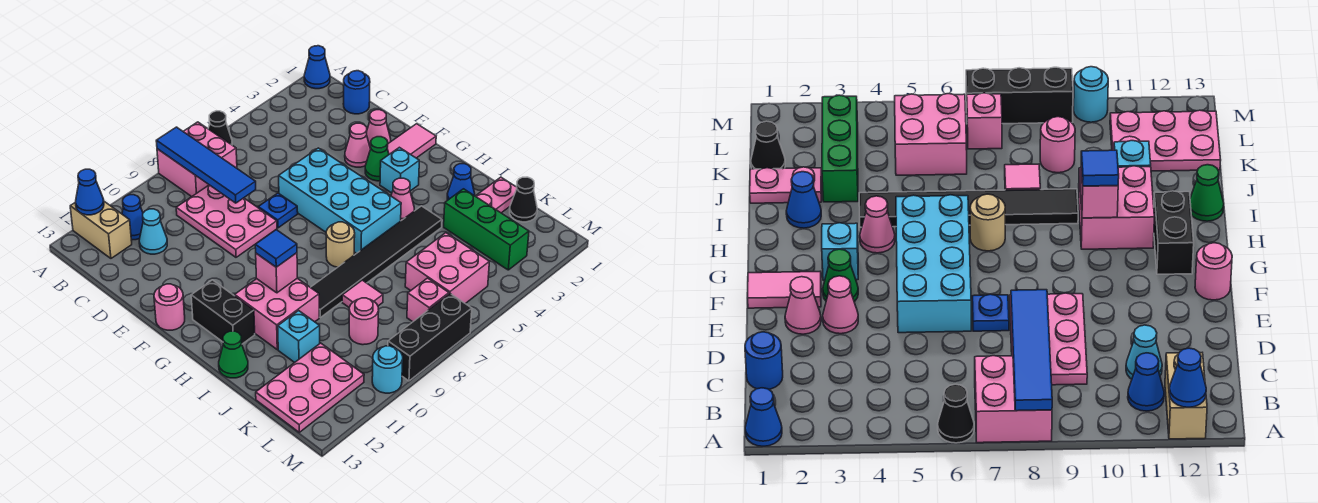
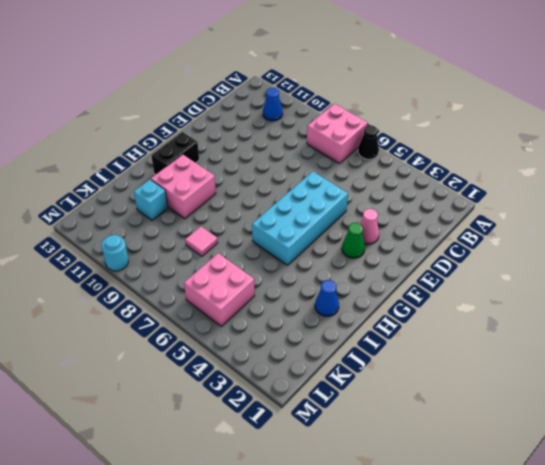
none -> blue cone A1 level 1
none -> tan brick A12:B12 level 1
none -> blue round brick C1 level 1
none -> pink plate C8:E9 level 1

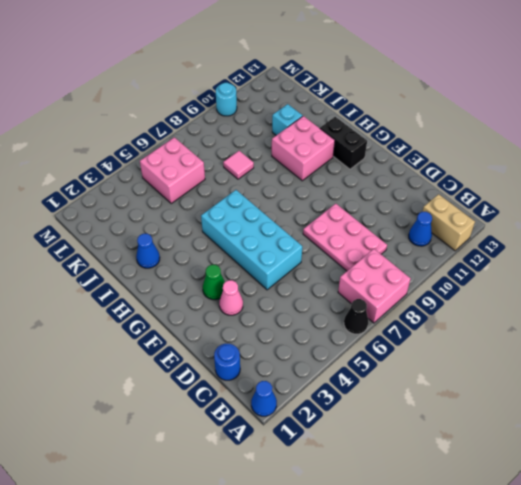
none -> cyan cone C11 level 1
none -> pink cone E2 level 1
none -> blue plate E7 level 1
none -> pink tile F1:F2 level 1

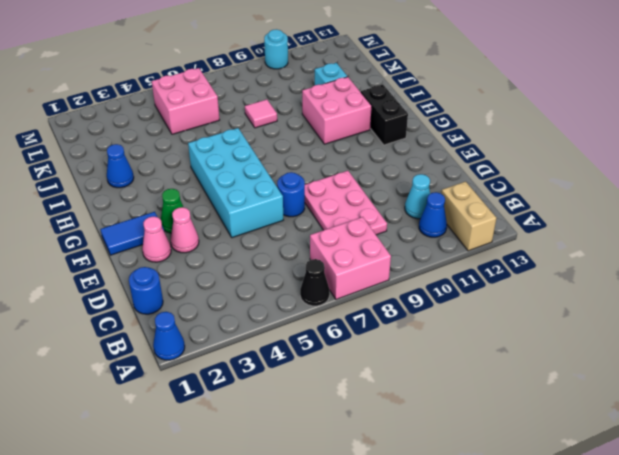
blue round brick E7 level 1 -> blue plate E7 level 1
blue tile F1:F2 level 1 -> pink tile F1:F2 level 1
none -> pink round brick F13 level 1
none -> cyan brick G3 level 1
none -> pink cone H4 level 1
none -> tan round brick H7 level 1

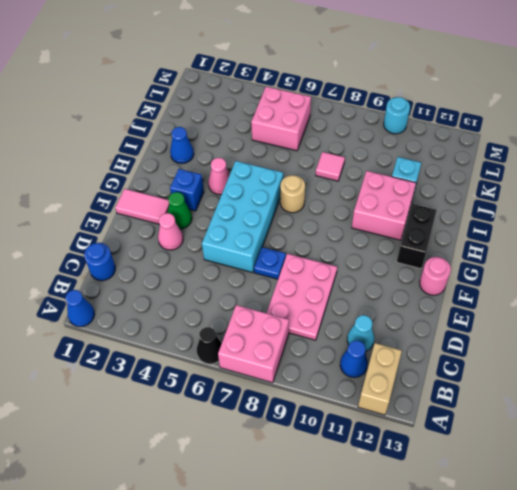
blue brick G3 level 1 -> cyan brick G3 level 1
none -> pink cone E2 level 1
none -> black tile I4:I9 level 1
none -> green cone I13 level 1
none -> pink plate J1:J2 level 1

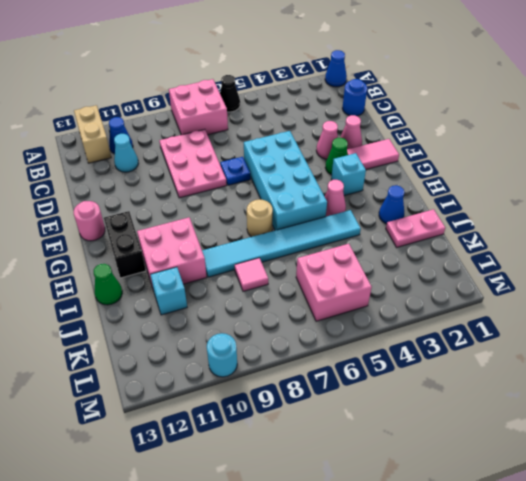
cyan tile I4:I9 level 1 -> black tile I4:I9 level 1
none -> green brick J3:L3 level 1
none -> black cone K1 level 1
none -> pink round brick K9 level 1
none -> pink plate K11:L13 level 1

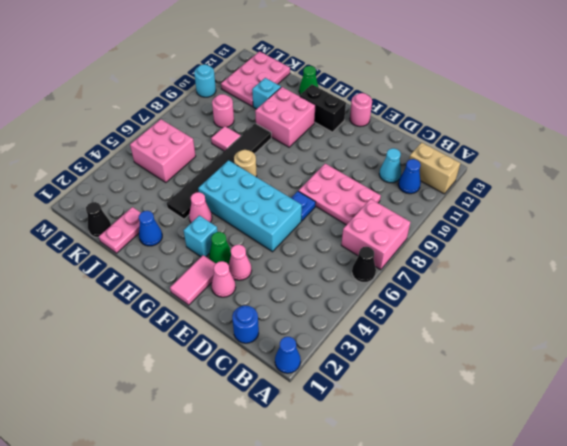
none -> green brick J3:L3 level 1
none -> pink brick L7 level 1
none -> black brick M7:M9 level 1
none -> blue tile A8:D8 level 2

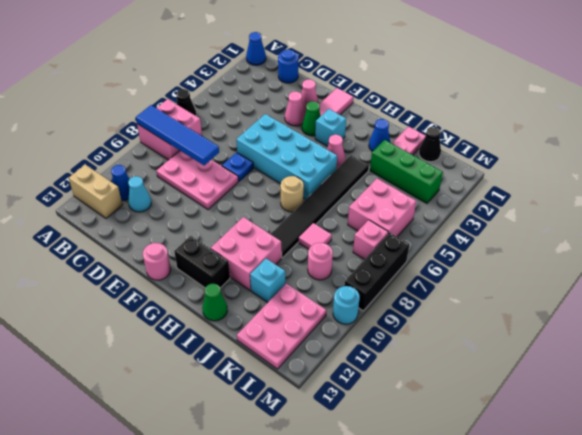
none -> blue cone A12 level 2
none -> pink brick H10 level 2
none -> blue tile H10 level 3

